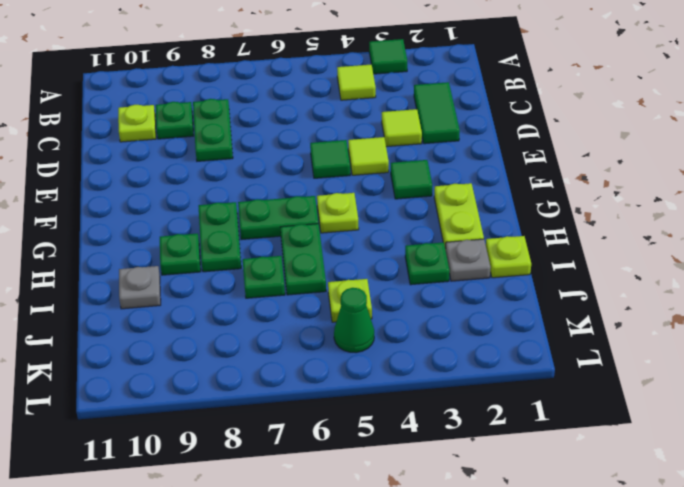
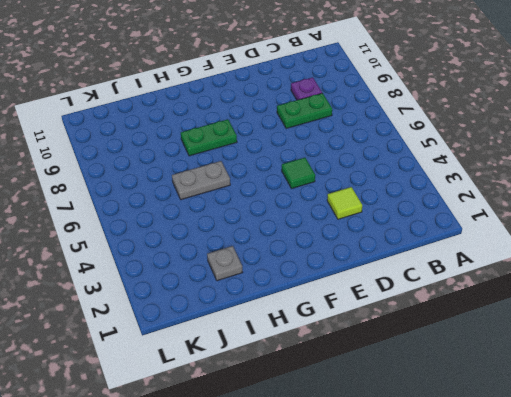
purple plate C9 level 1 -> green plate C9 level 1
grey plate H6:I6 level 1 -> green plate H6:I6 level 1
none -> green tile A3 level 1
none -> lime tile B4 level 1
none -> green tile C2:D2 level 1

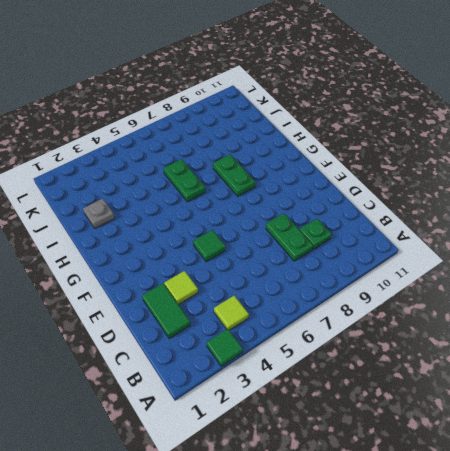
none -> lime plate C10 level 1
none -> lime tile E4 level 1
none -> green tile F3 level 1

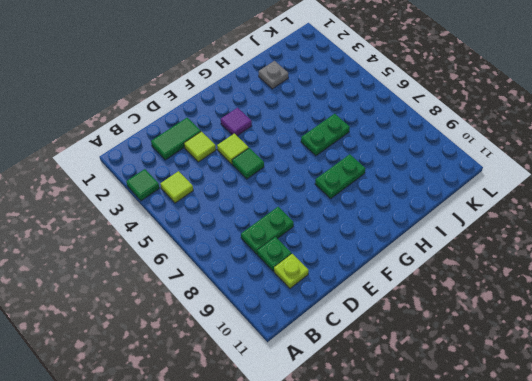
purple tile F3 level 1 -> green tile F3 level 1
none -> lime plate G2:H2 level 1
none -> lime plate G5 level 1
none -> green plate G6:G7 level 1

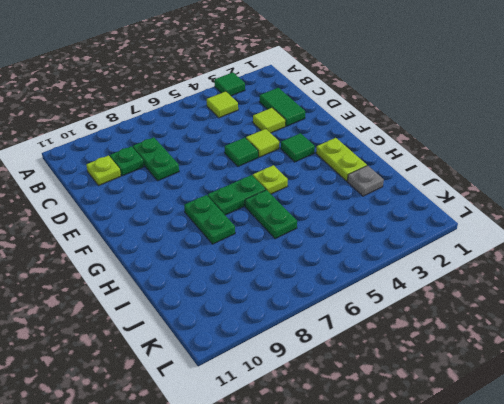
none -> green plate H9 level 1
none -> lime plate I1 level 1
none -> green plate I3 level 1

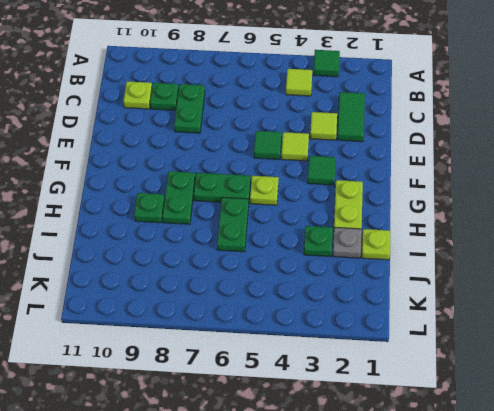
none -> green plate I7 level 1
none -> grey plate I10 level 1
none -> lime plate J5 level 1

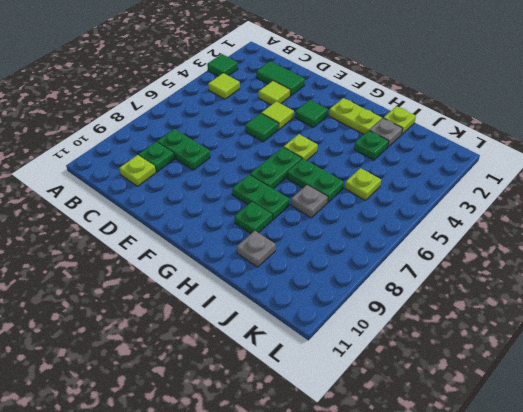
grey plate I7 level 1 -> green plate I7 level 1
none -> green cone K5 level 1

